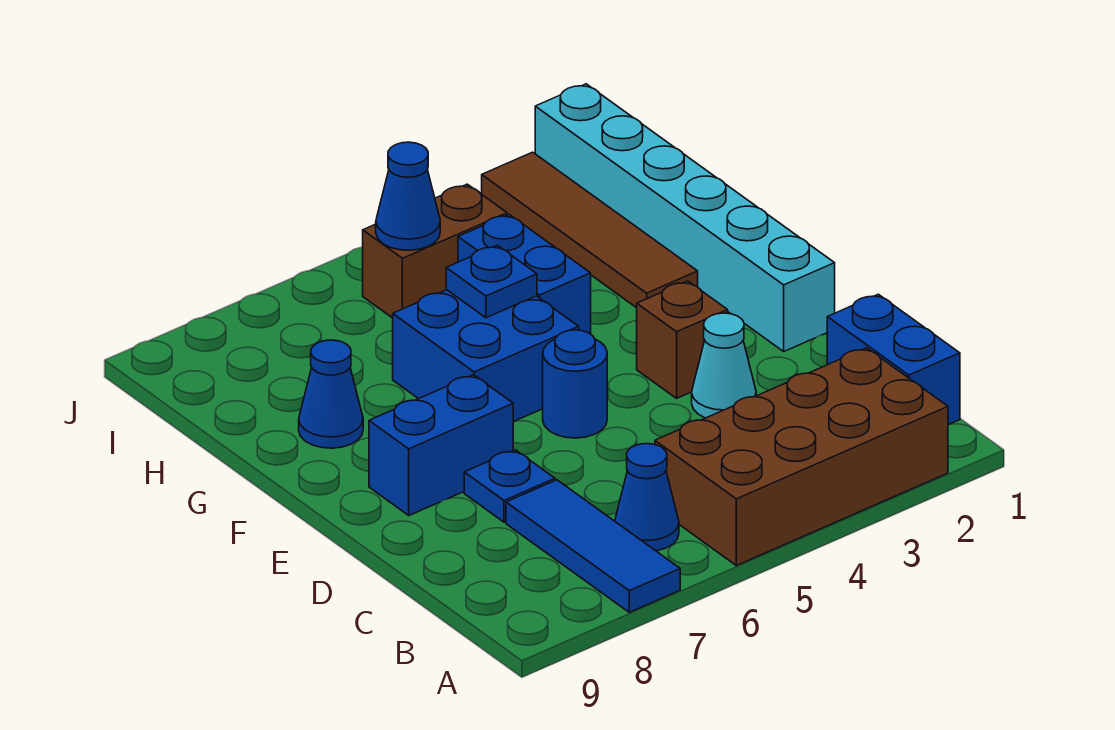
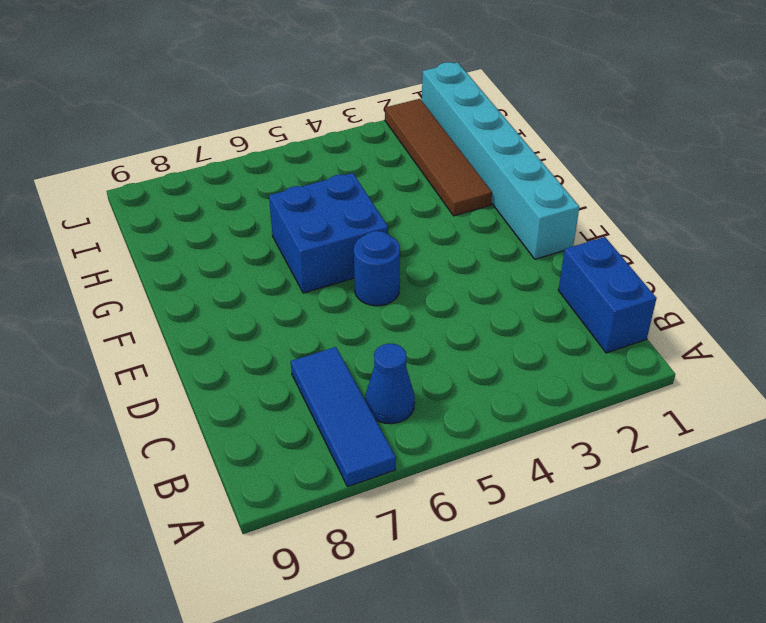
none -> brown brick A2:B5 level 1
none -> cyan cone D3 level 1
none -> blue plate D7 level 1

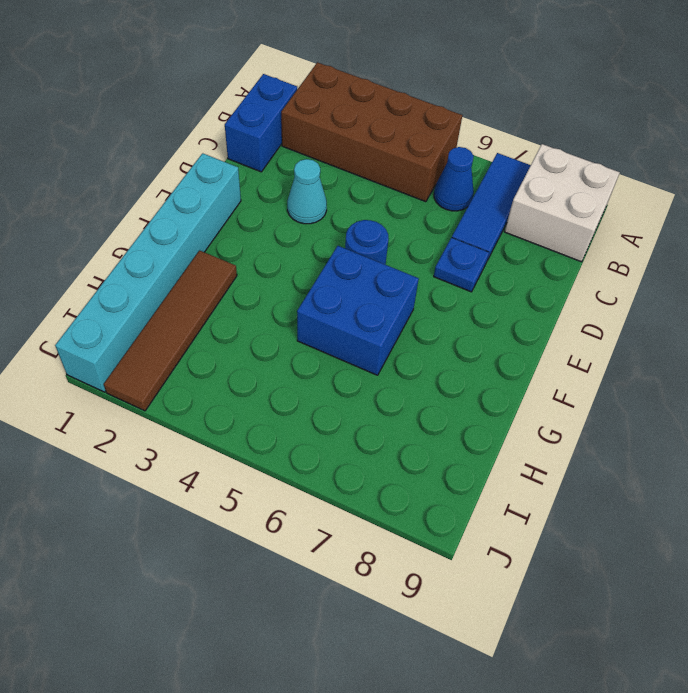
white brick A8:B9 level 1 -> none
none -> brown brick E3 level 1
none -> blue brick E7:E8 level 1
none -> blue brick G4:H4 level 1

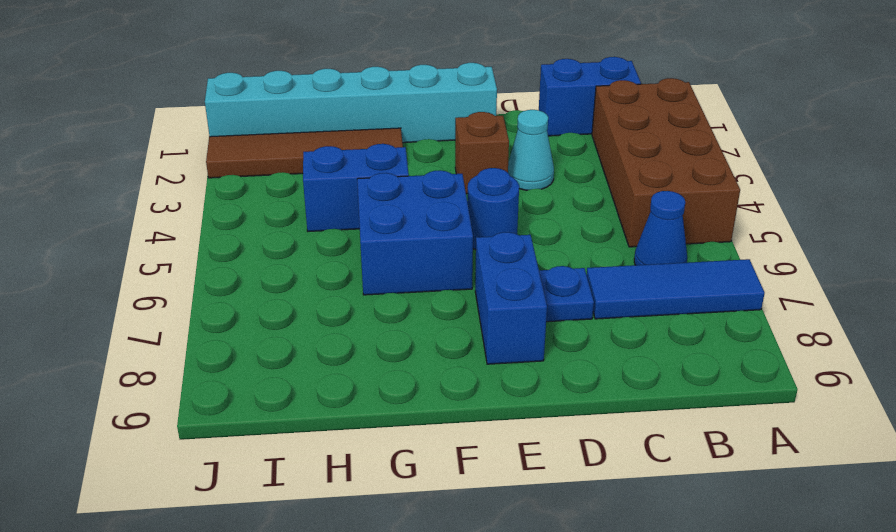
none -> blue cone G8 level 1
none -> brown brick I4:I5 level 1
none -> blue plate G5 level 2

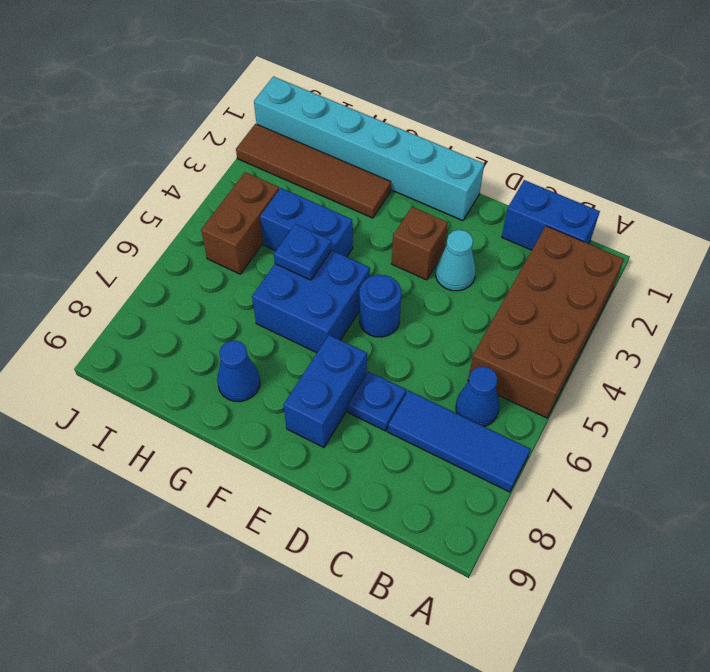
none -> blue cone I5 level 2

